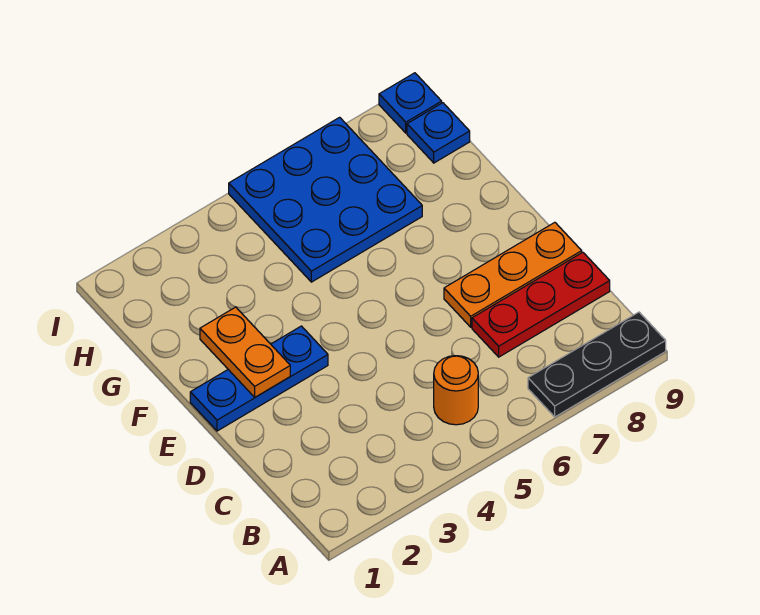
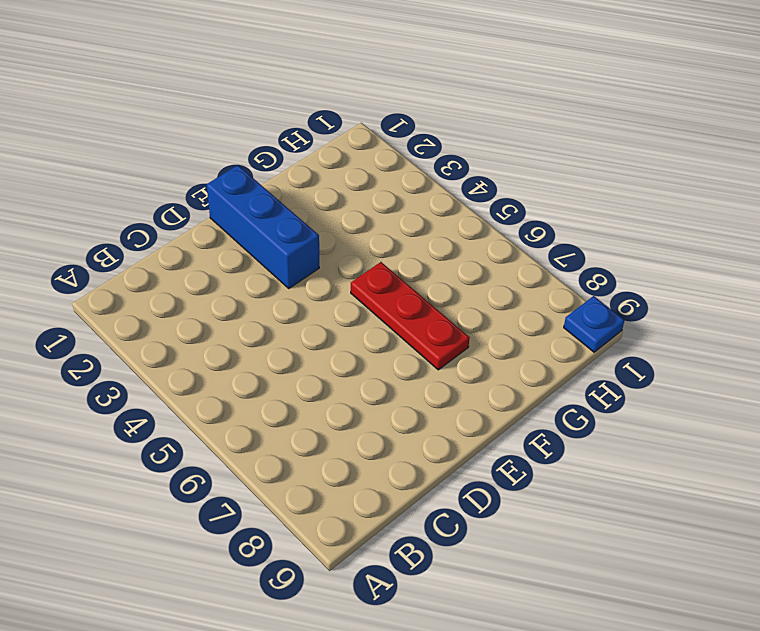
blue brick E1:E3 level 1 -> blue plate E1:E3 level 1
red plate F5:F7 level 1 -> red plate C7:C9 level 1
none -> black plate A7:A9 level 1
none -> orange round brick B5 level 1

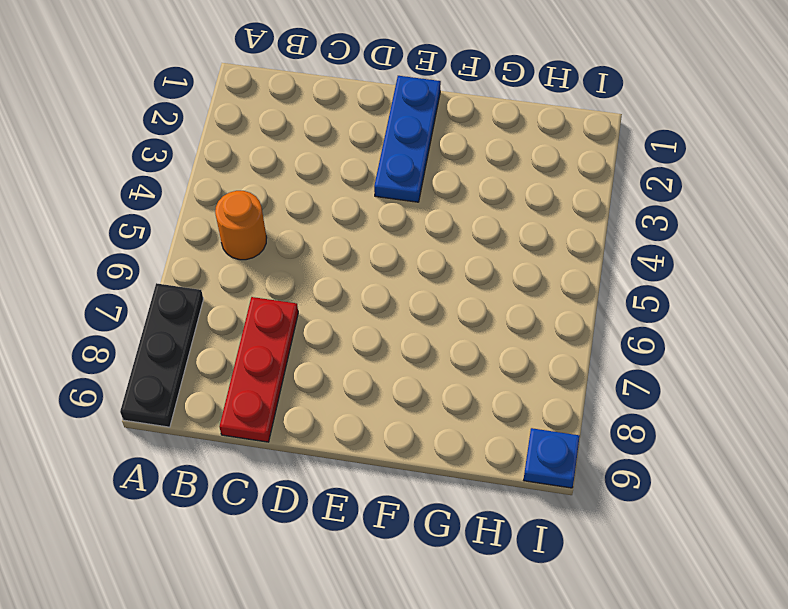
none -> orange plate D7:D9 level 1
none -> blue plate G5:I7 level 1

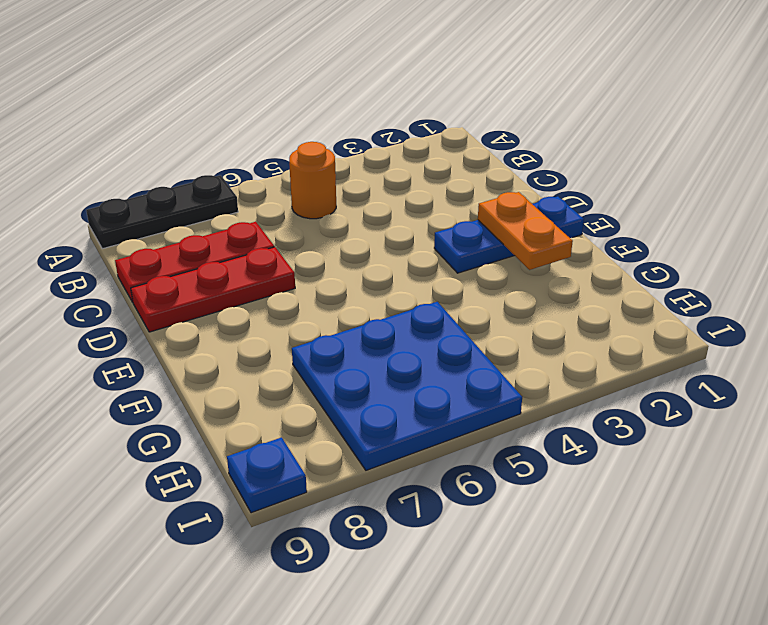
red plate D7:D9 level 1 -> orange plate D7:D9 level 1
none -> blue plate H9 level 1

